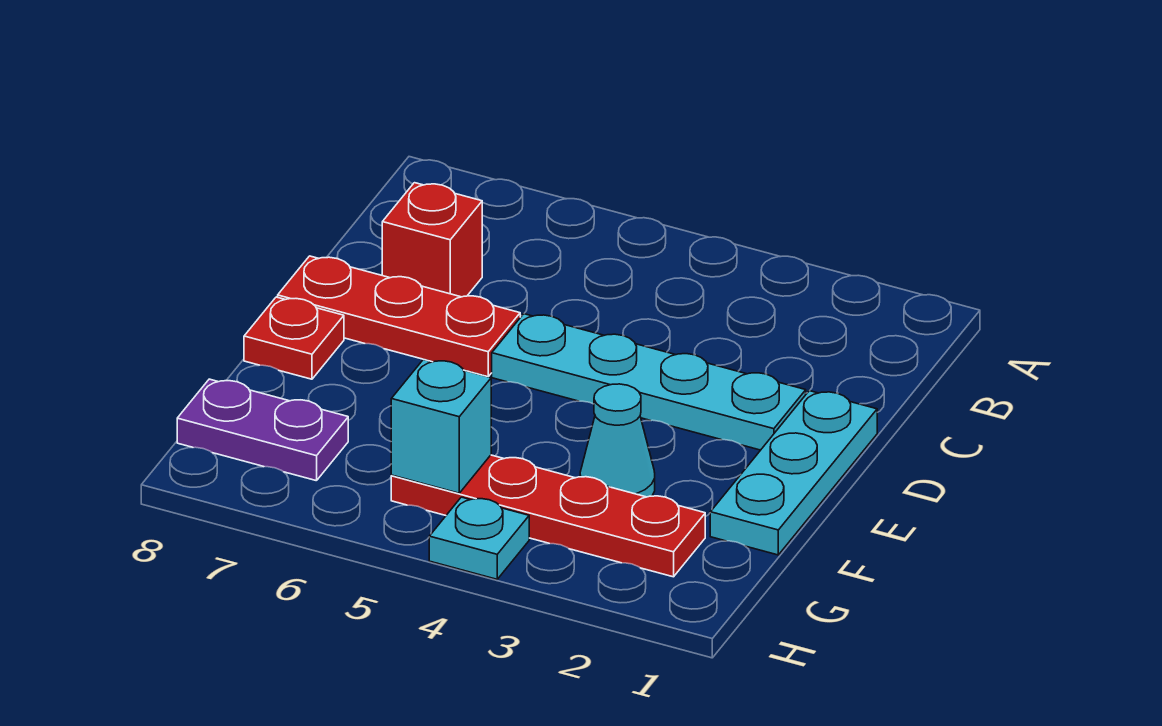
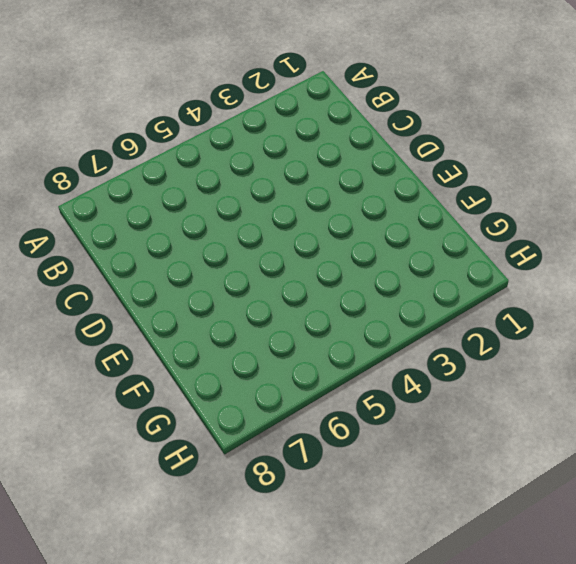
none -> red brick C7 level 1
none -> cyan plate D1:F1 level 1

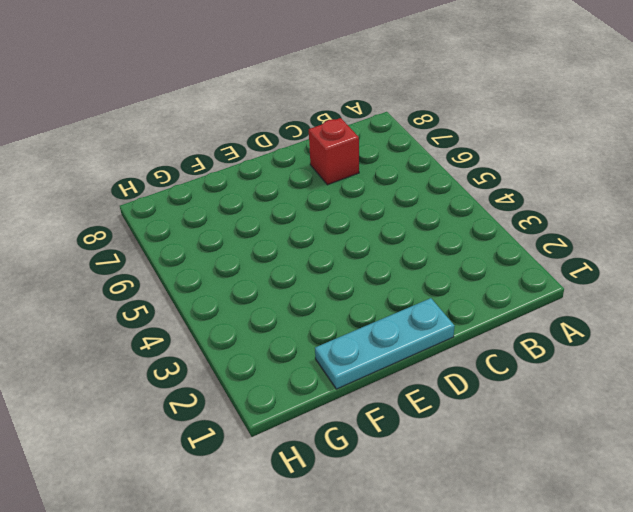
none -> cyan plate D2:D5 level 1
none -> red plate D6:D8 level 1

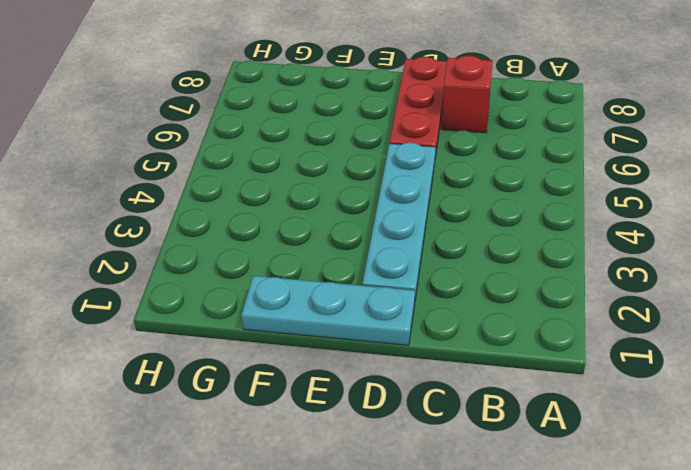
none -> red plate E8 level 1
none -> cyan cone F3 level 1

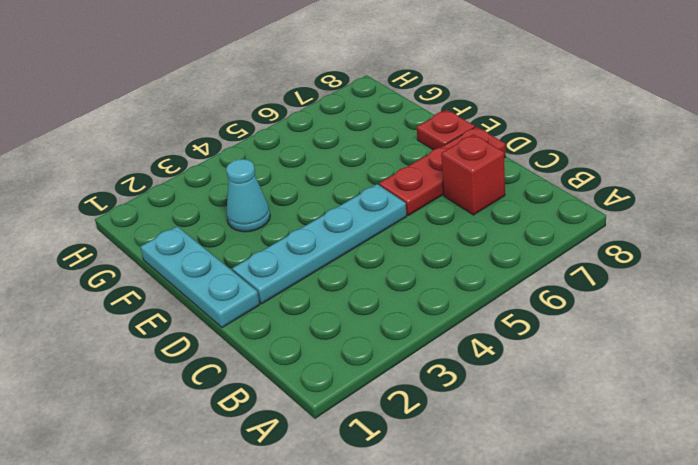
none -> red plate G2:G5 level 1
none -> purple plate G7:G8 level 1

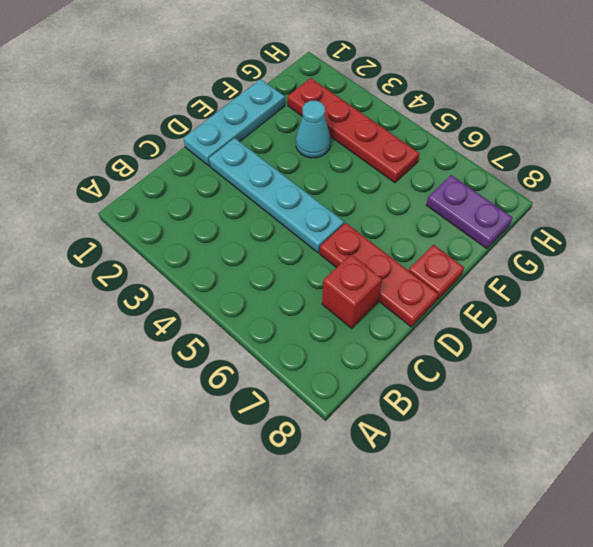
none -> cyan plate H4 level 1
none -> cyan brick G5 level 2

